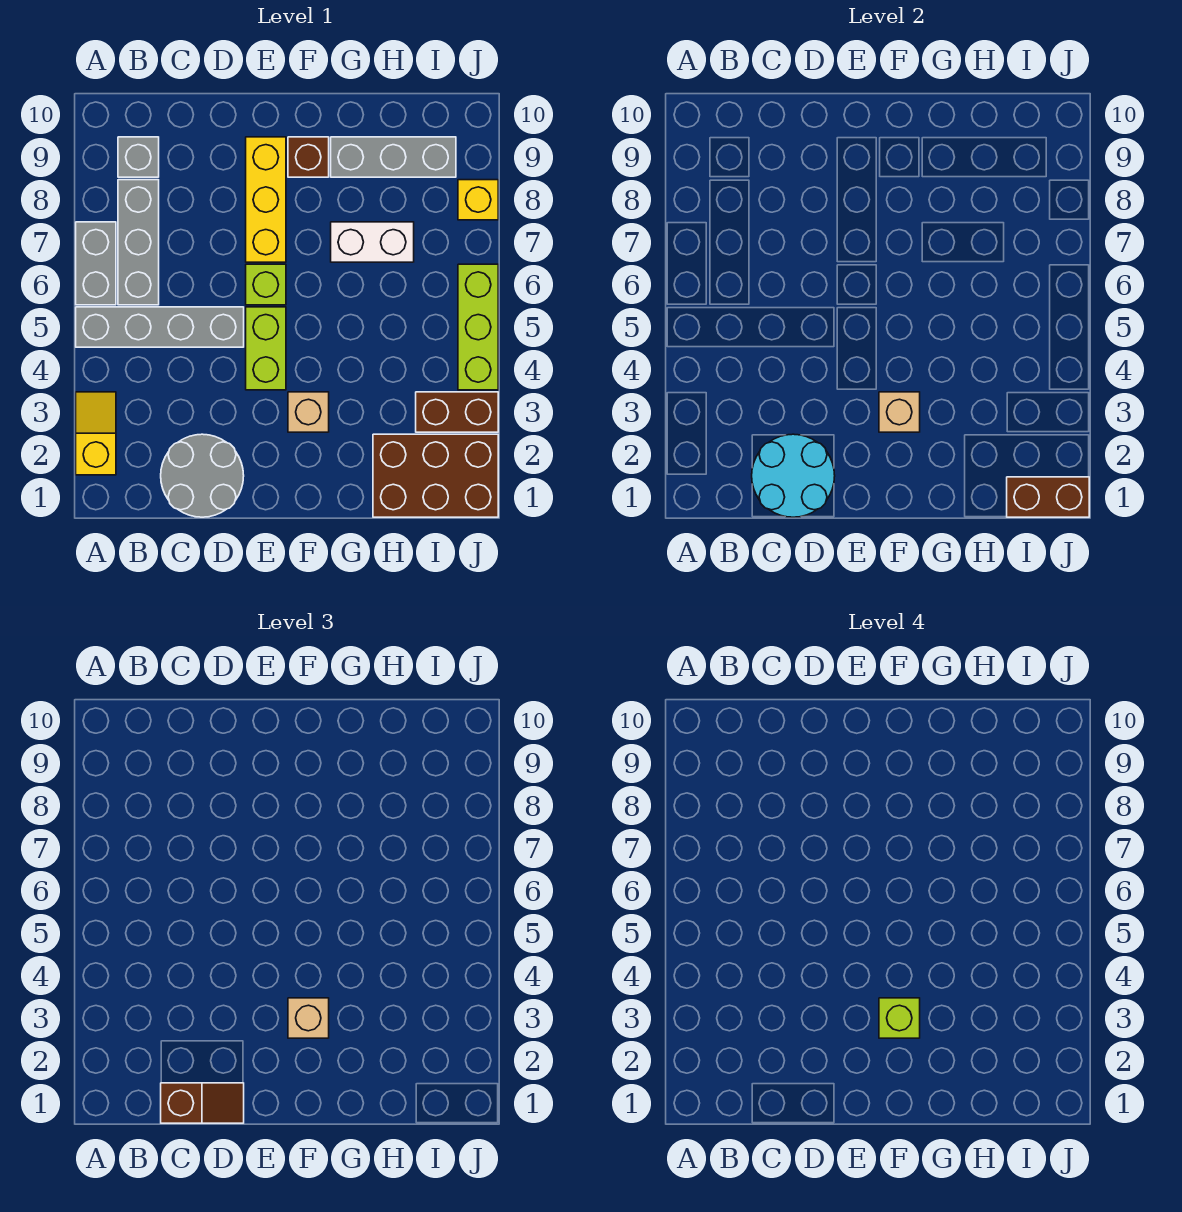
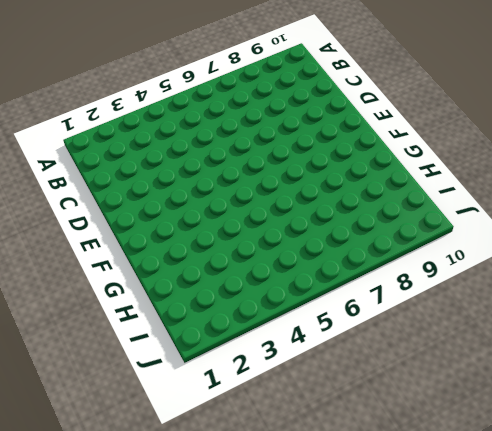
none -> yellow slope A2:A3 level 1 top 2
none -> grey brick A5:D5 level 1
none -> grey brick A6:A7 level 1

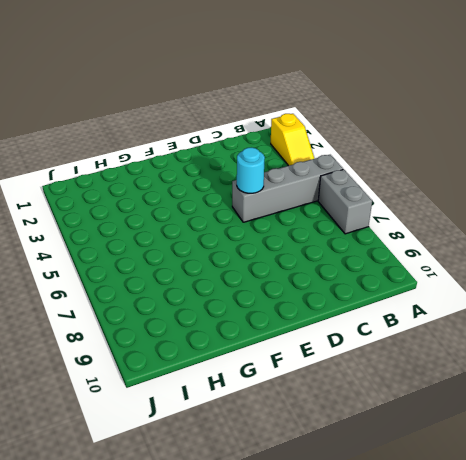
cyan round brick D5 level 2 -> none
none -> grey brick B6:B8 level 1
none -> grey brick B9 level 1
none -> grey round brick C1:D2 level 1

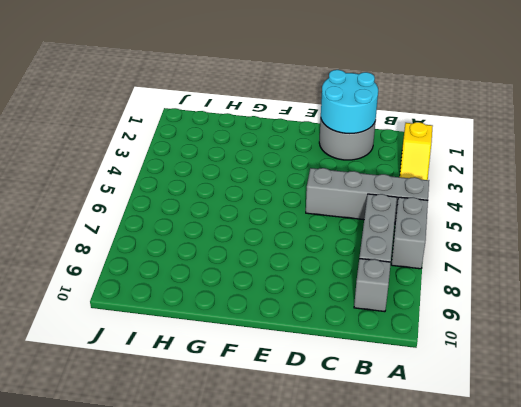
none -> lime brick E4:E5 level 1
none -> lime brick E6 level 1
none -> yellow brick E7:E9 level 1

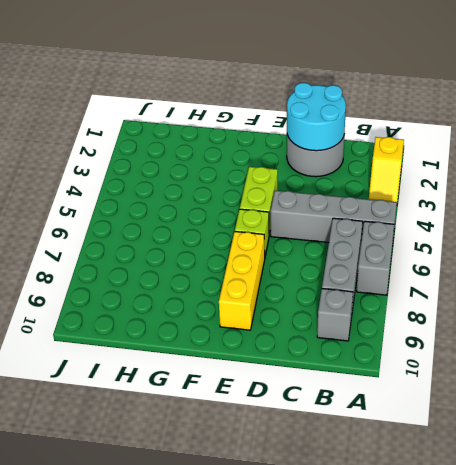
none -> tan brick F3 level 1
none -> brown brick F9 level 1
none -> white brick G7:H7 level 1

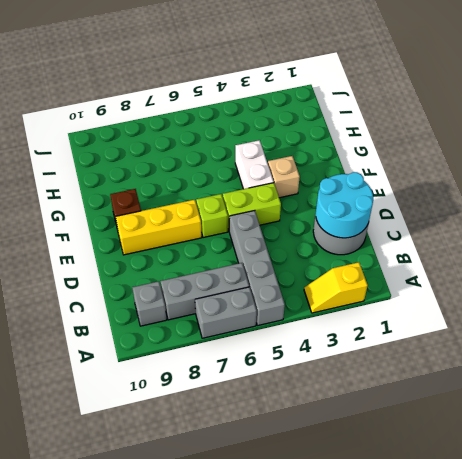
white brick F4:G4 level 1 -> white brick G7:H7 level 1
none -> grey brick G9:I9 level 1
none -> brown brick H1:J2 level 1
none -> brown brick I3:J3 level 1

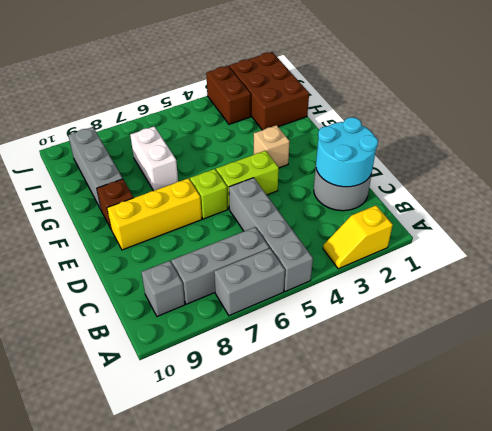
none -> lime brick J4:J6 level 1
none -> yellow brick J8 level 1
none -> tan brick F3 level 2

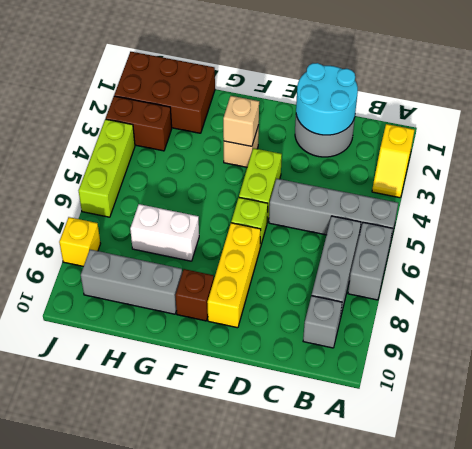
none -> brown brick I1:J1 level 2
none -> brown slope C1:D1 level 3 top C
none -> tan brick F3 level 3

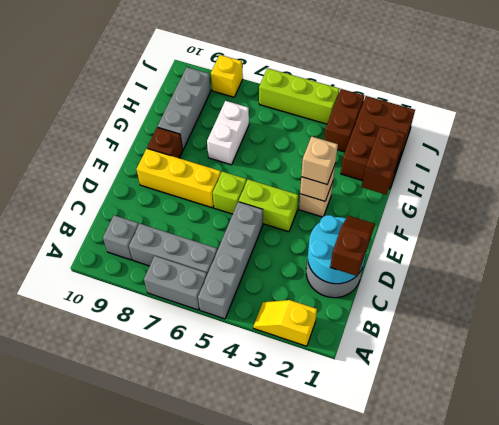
brown brick G1:H1 level 2 -> brown brick I1:J1 level 2
none -> lime brick F3 level 4

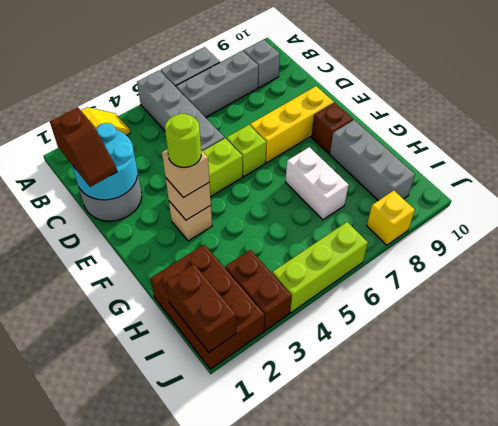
lime round brick F3 level 4 -> lime brick F3 level 4

